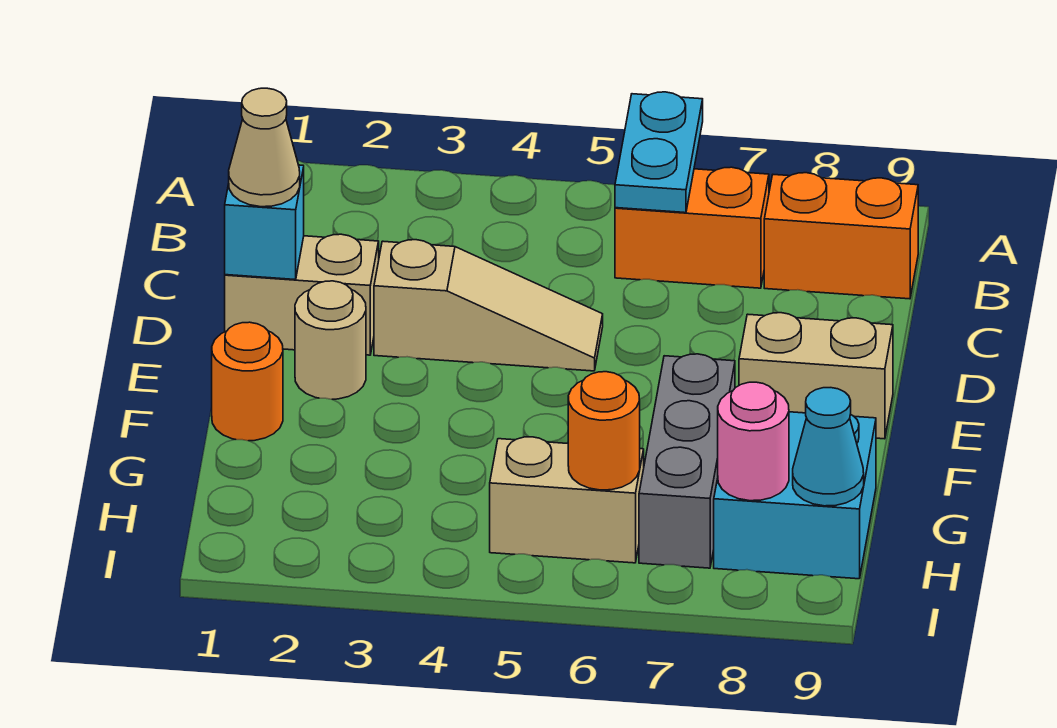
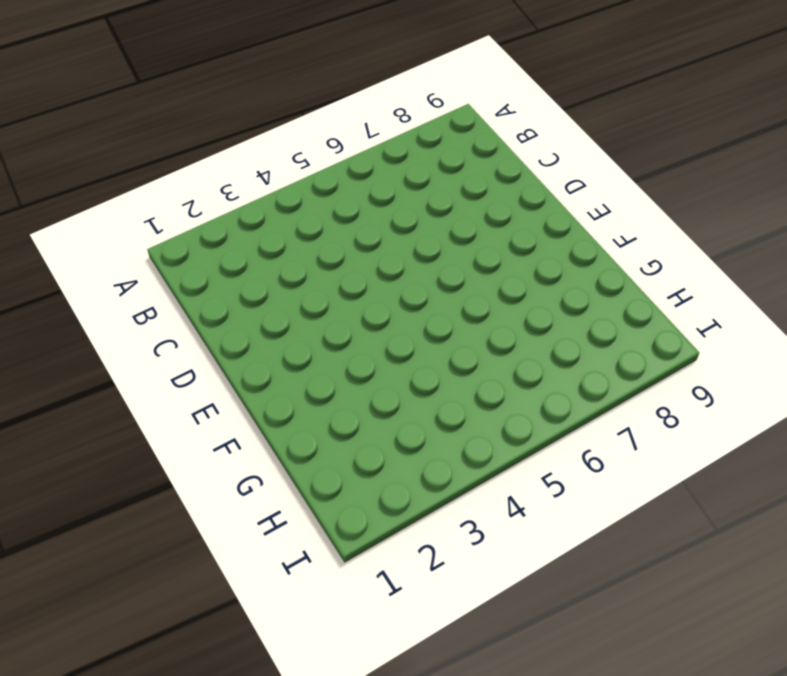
none -> orange brick B6:B7 level 1
none -> orange brick B8:B9 level 1
none -> tan brick D1:D2 level 1

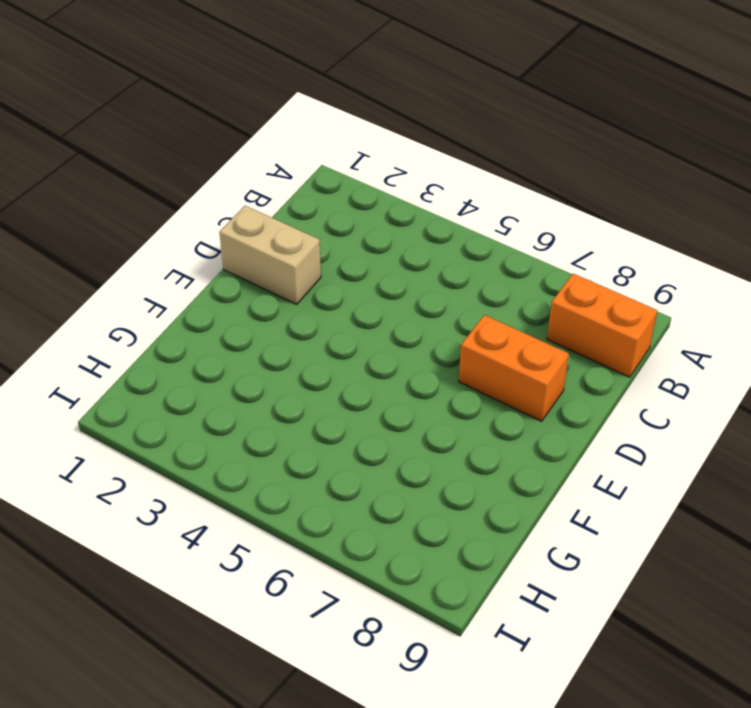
orange brick D7:D8 level 1 -> orange brick B6:B7 level 1
none -> tan slope D3:D5 level 1 top 3
none -> tan round brick E2 level 1
none -> tan brick E8:E9 level 1

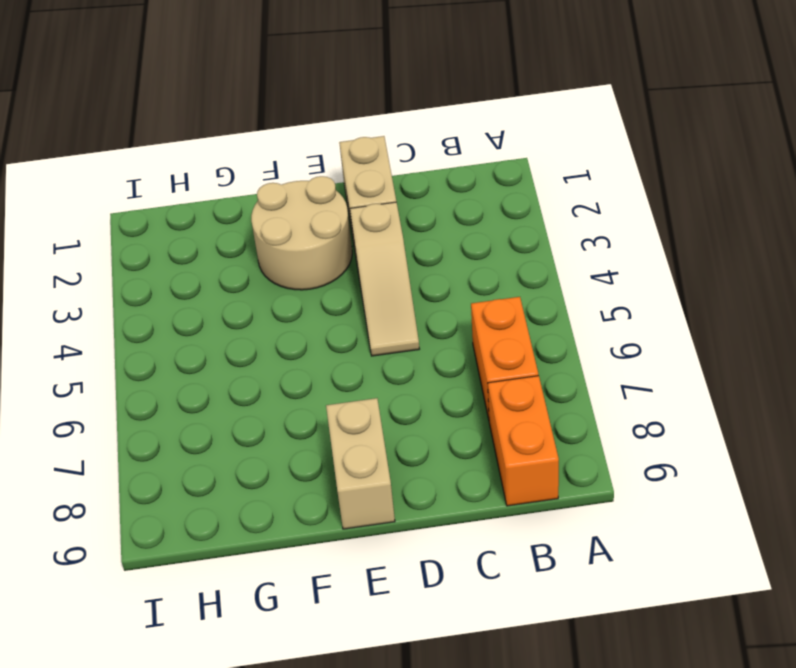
tan round brick E2:F3 level 1 -> tan round brick E2 level 1
none -> orange round brick F1 level 1
none -> grey brick F7:H7 level 1
none -> cyan brick G8:H9 level 1

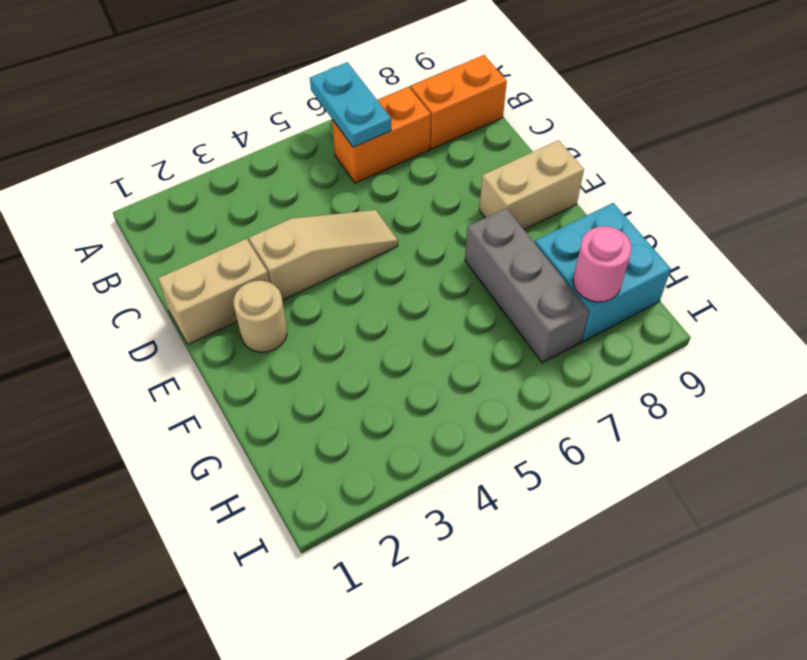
none -> orange round brick F1 level 1
none -> tan brick H5:H6 level 1
none -> cyan brick D1 level 2

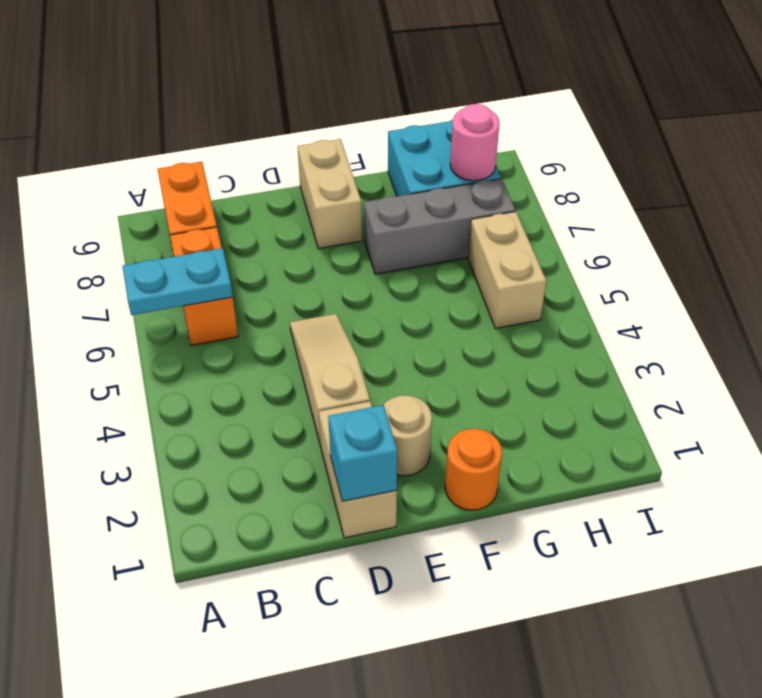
none -> orange round brick H6 level 2
none -> cyan cone H9 level 2
none -> tan cone D1 level 3

